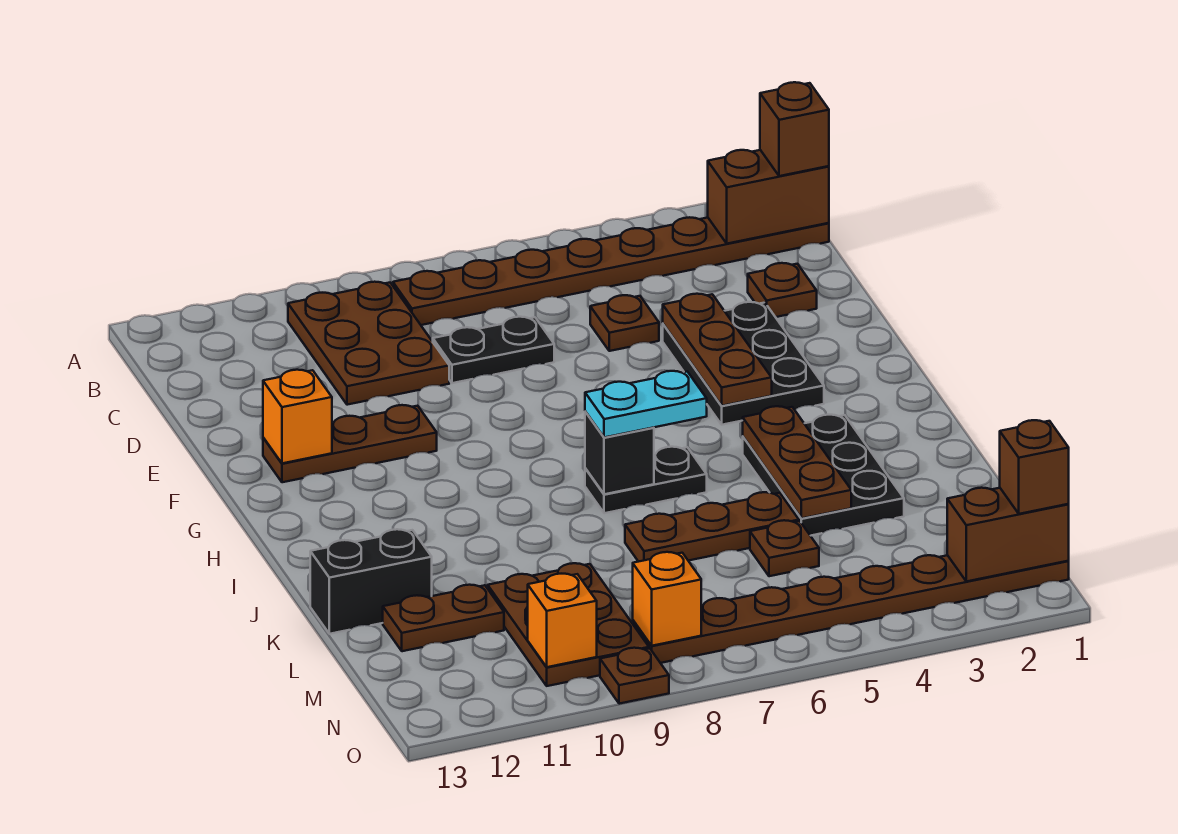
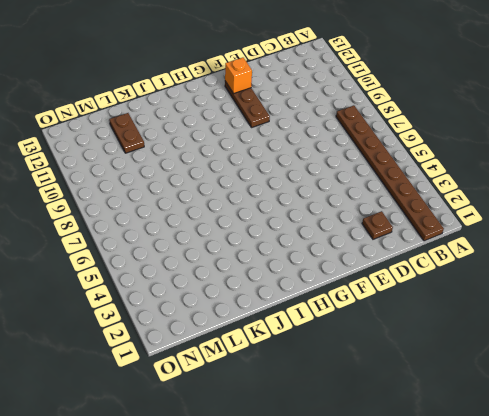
none -> brown plate B9:D10 level 1
none -> brown plate D5 level 1
none -> black plate D7:D8 level 1

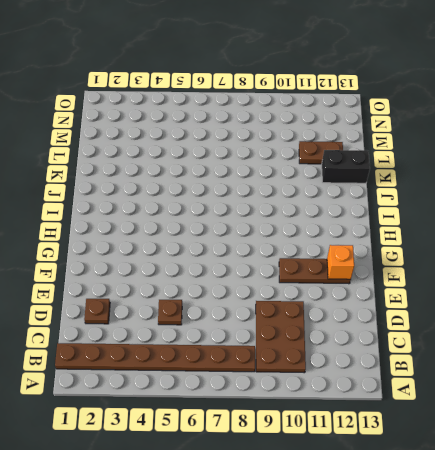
none -> black plate D7:D8 level 1
none -> black plate E3:G4 level 1
none -> black plate I3:K4 level 1

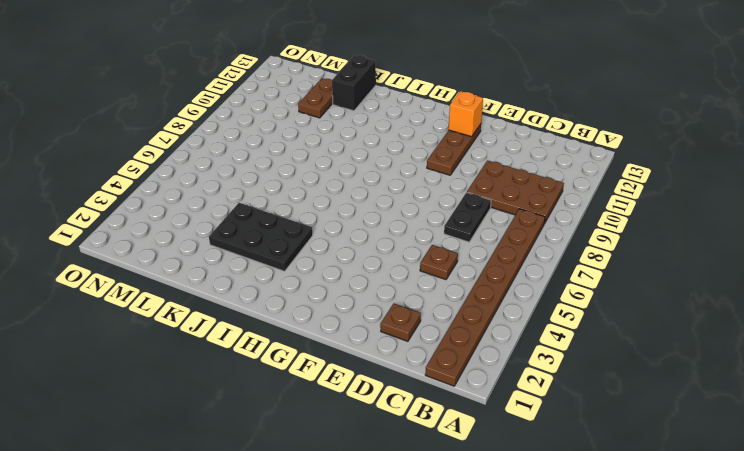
none -> black plate E3:G4 level 1
none -> black plate I6:I7 level 1
none -> brown plate K5:K7 level 1

